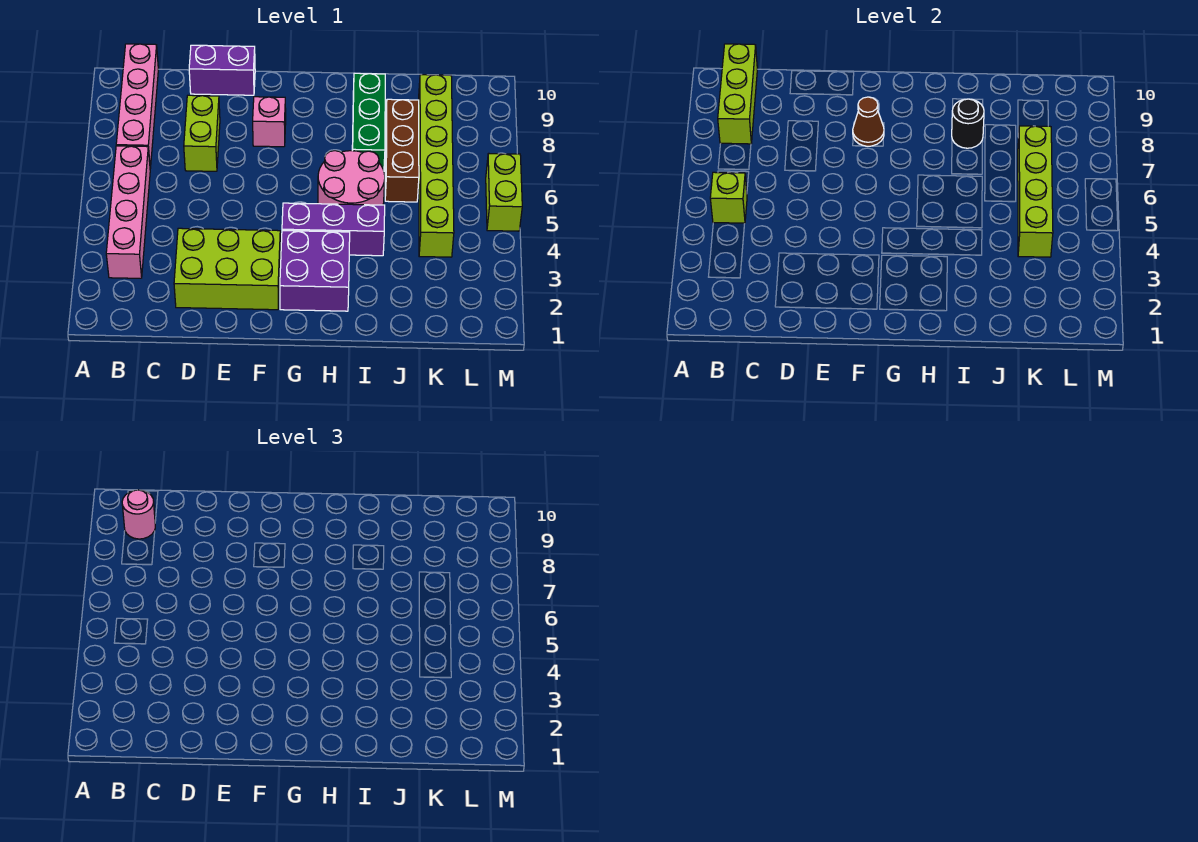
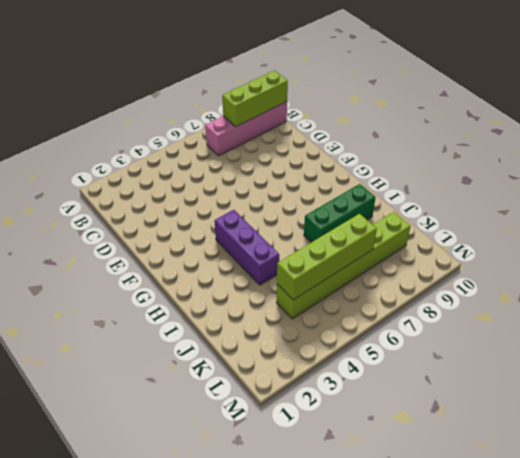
none -> pink brick B3:B6 level 1
none -> lime brick D2:F3 level 1
none -> lime brick D7:D8 level 1

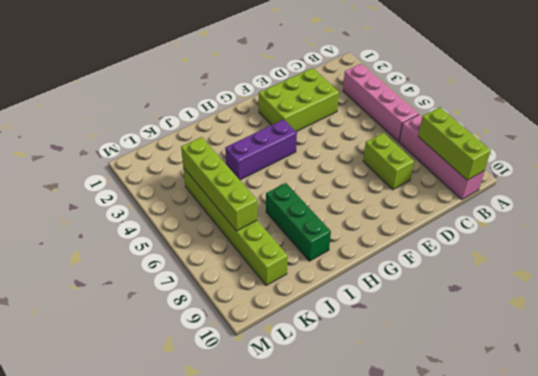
none -> purple brick D10:E10 level 1
none -> pink brick F8 level 1
none -> purple brick G2:H3 level 1

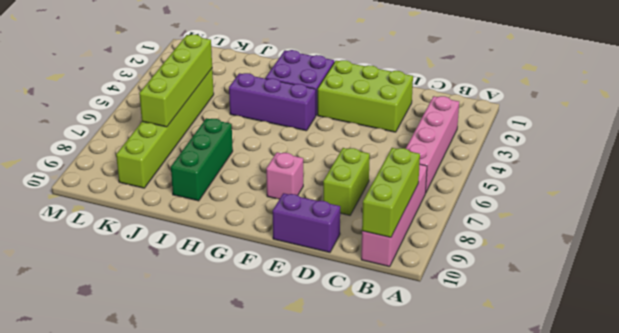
none -> pink round brick H5:I6 level 1
none -> brown brick J6:J8 level 1
none -> lime brick M5:M6 level 1

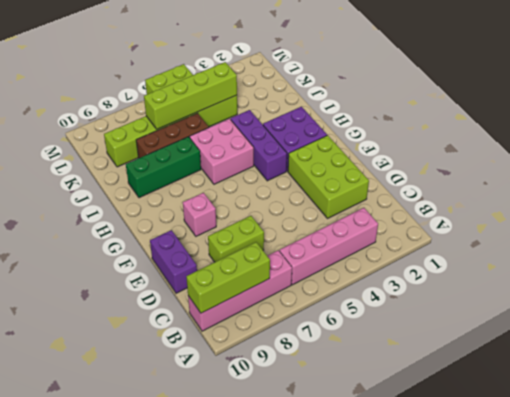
pink brick H5:I6 level 1 -> pink round brick H5:I6 level 1
none -> lime brick B5 level 2
none -> brown cone F8 level 2
none -> black round brick I8 level 2

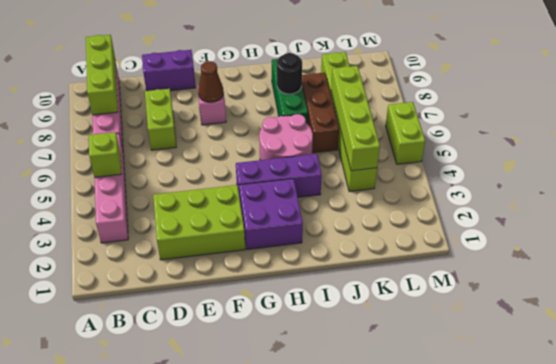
none -> pink round brick B9 level 3

